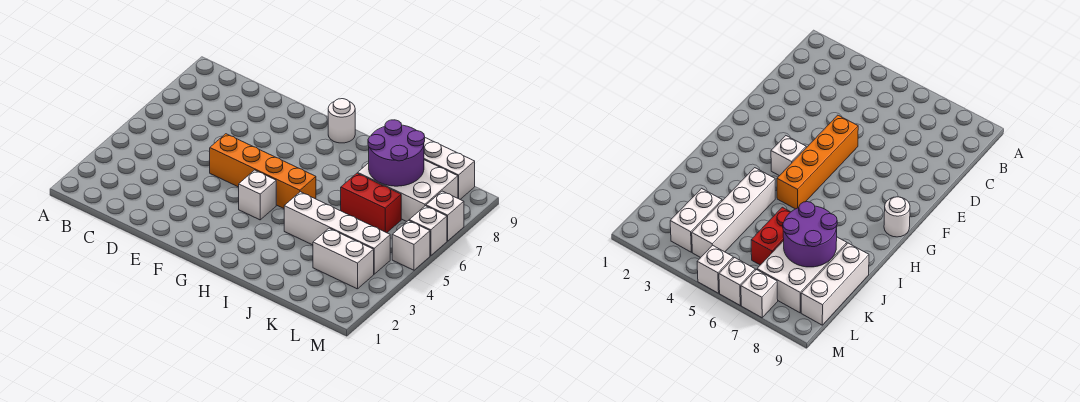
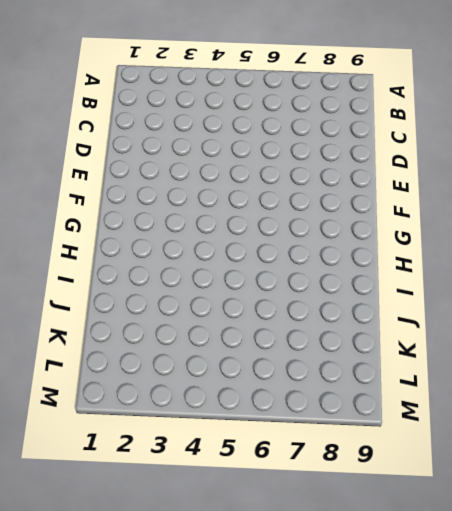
none -> orange brick E5:H5 level 1
none -> white brick G4 level 1
none -> white round brick G9 level 1

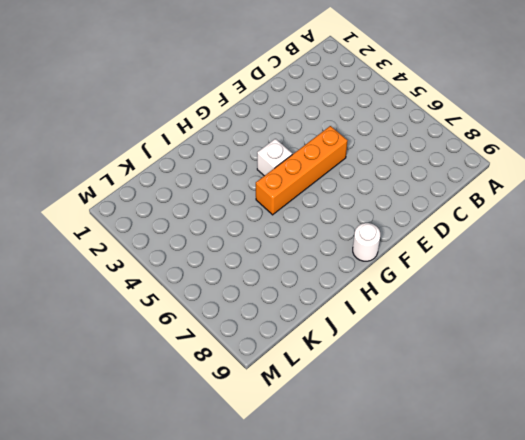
none -> white brick I4:L4 level 1
none -> red brick J6:K6 level 1
none -> white brick J7:L8 level 1

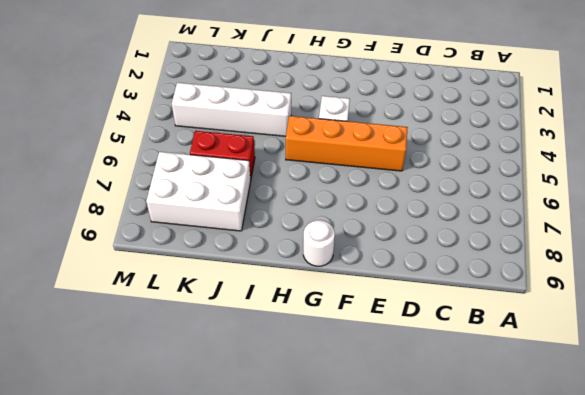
none -> white brick J9:L9 level 1
none -> white brick K3:L3 level 1
none -> white brick M5 level 1

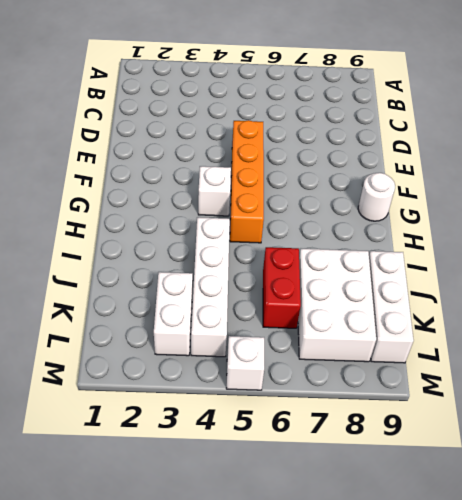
none -> white brick M6 level 1
none -> white brick M7 level 1
none -> purple round brick J7:K8 level 2

